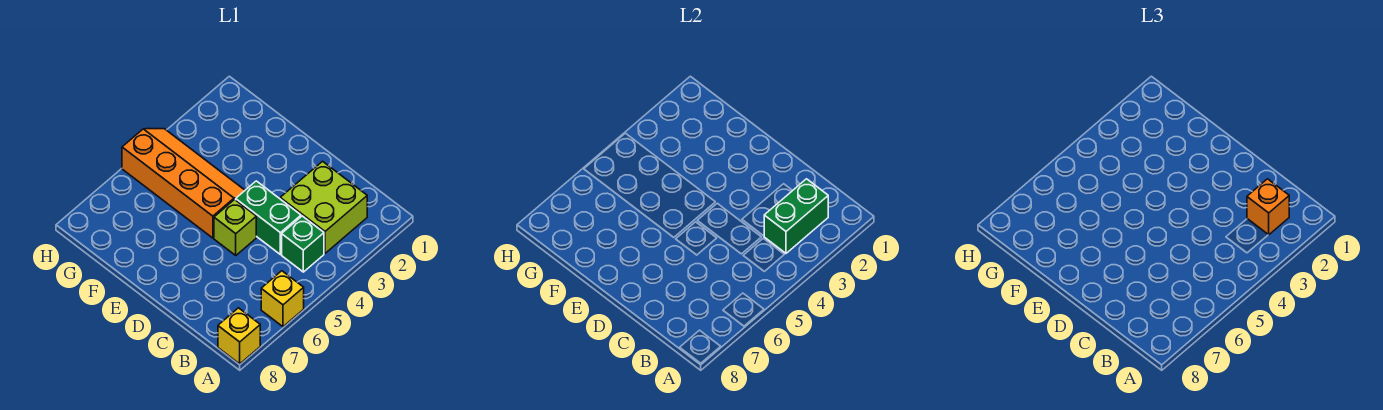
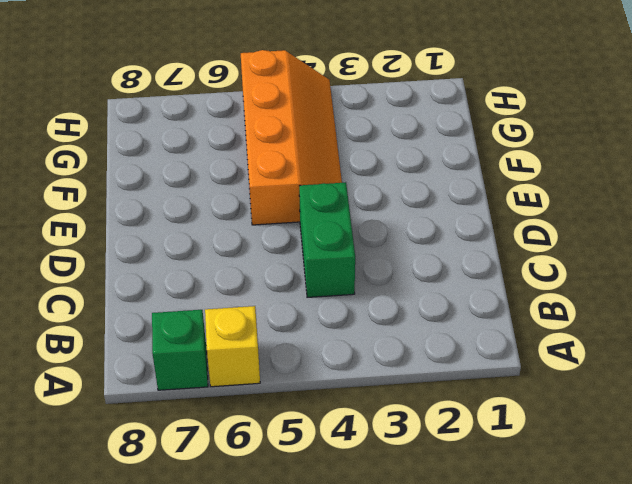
green brick A7 level 1 -> green brick B4 level 1
none -> yellow brick A8 level 1
none -> lime brick B2:C3 level 1

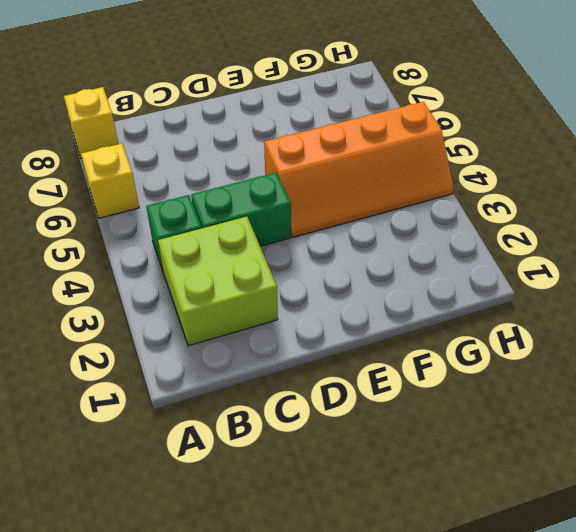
none -> lime brick D5 level 1
none -> green brick B2:B3 level 2

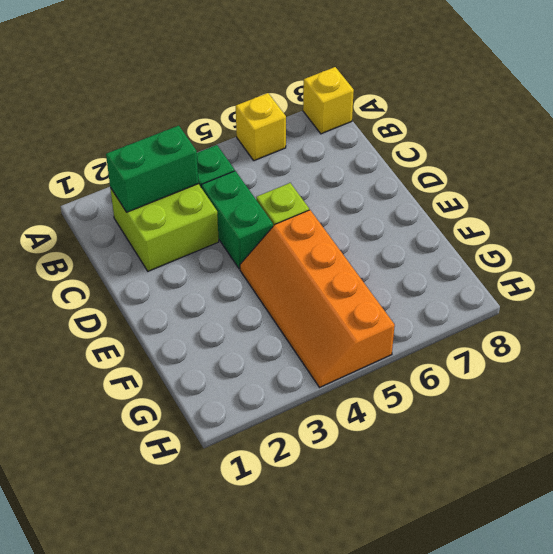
none -> orange brick B2 level 3

